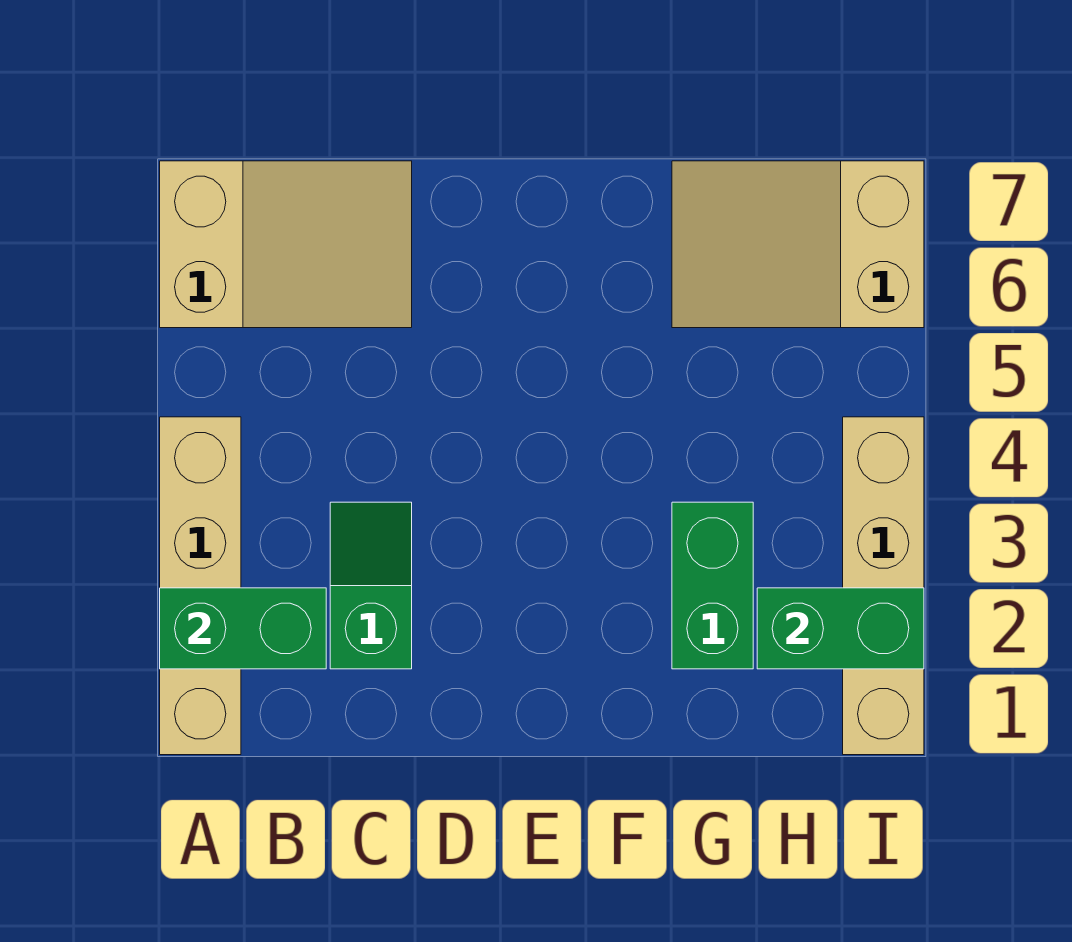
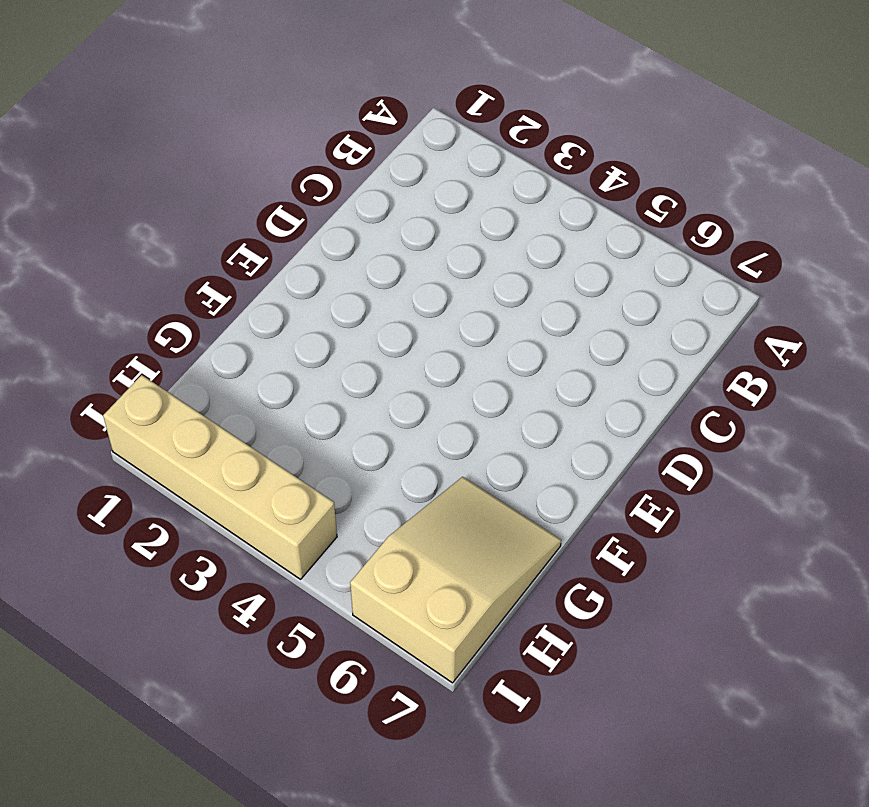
none -> tan brick A1:A4 level 1
none -> tan slope A6:C7 level 1 top A

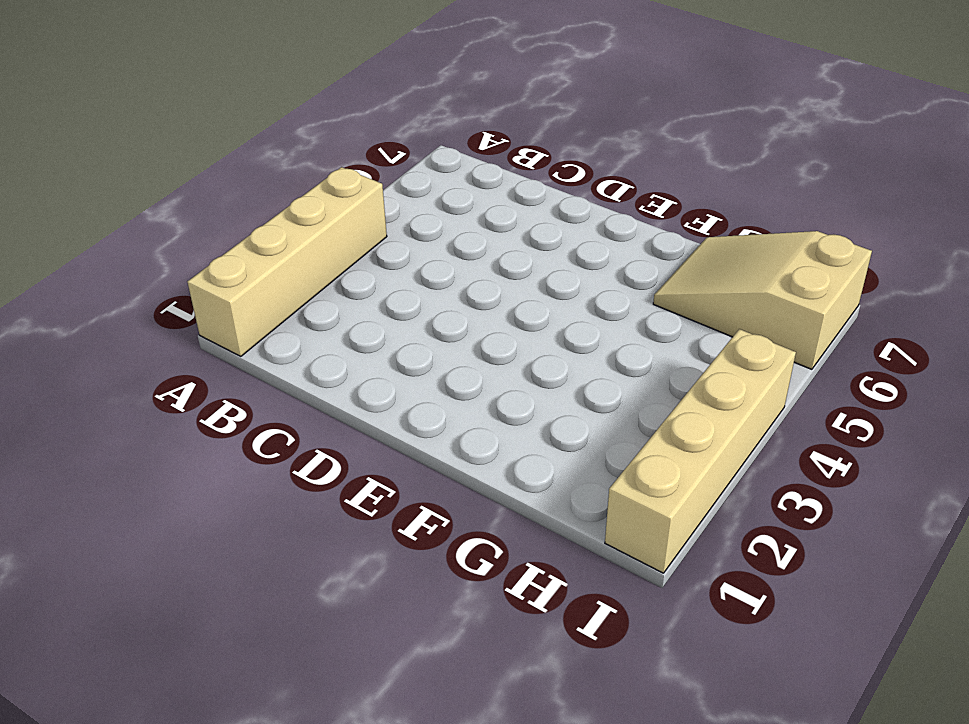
none -> tan slope A6:C7 level 1 top A
none -> green slope C2:C3 level 1 top 2

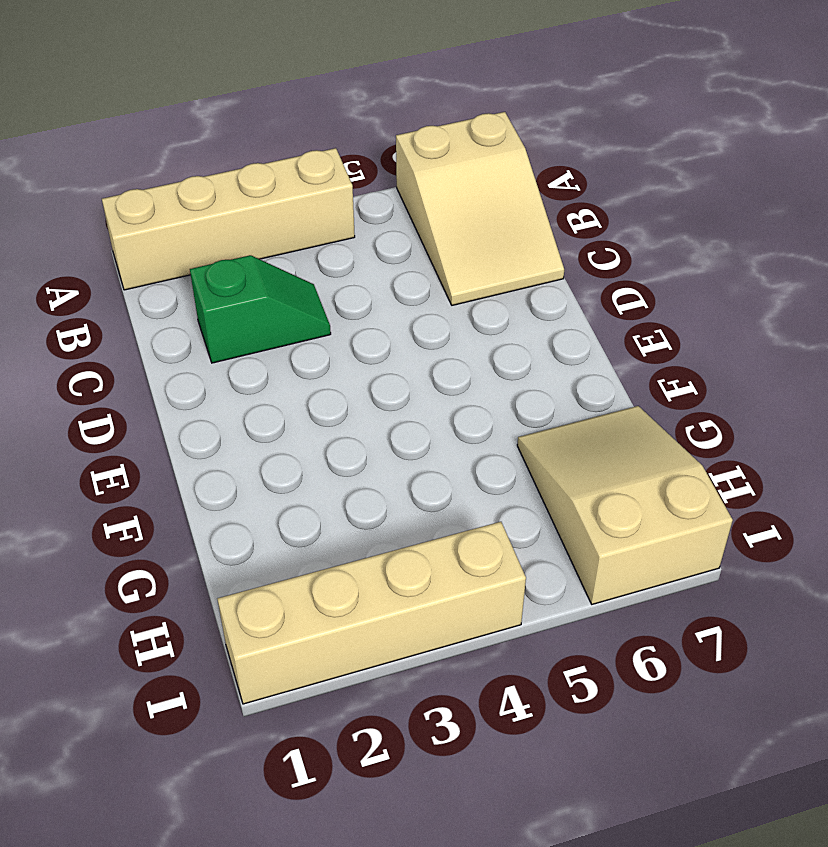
none -> green brick G2:G3 level 1
none -> green brick A2:B2 level 2

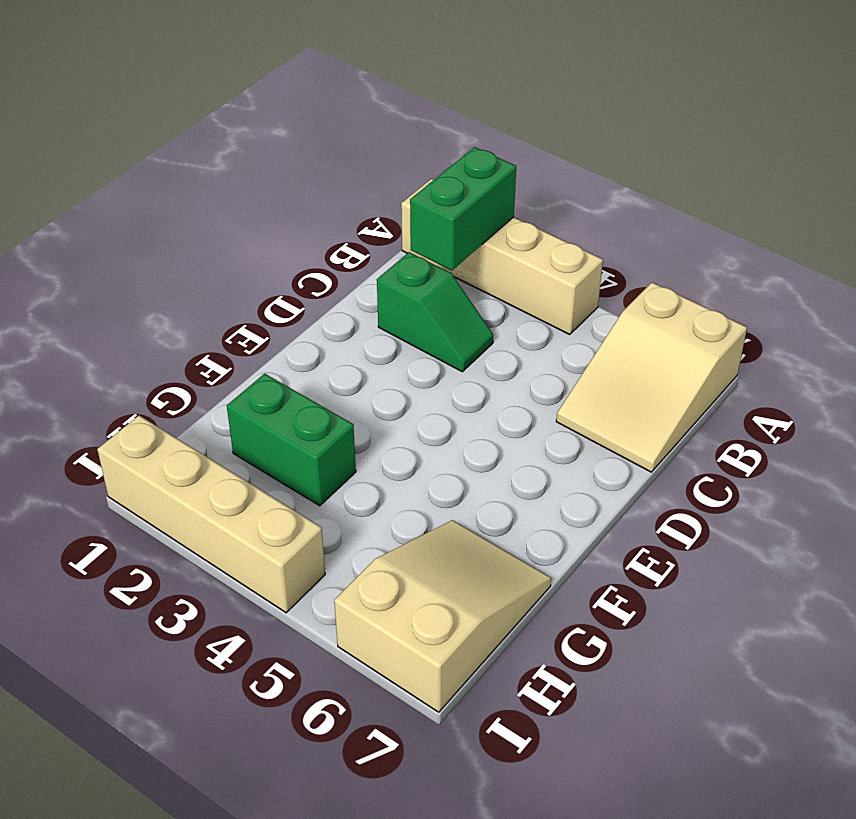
none -> green brick H2:I2 level 2

